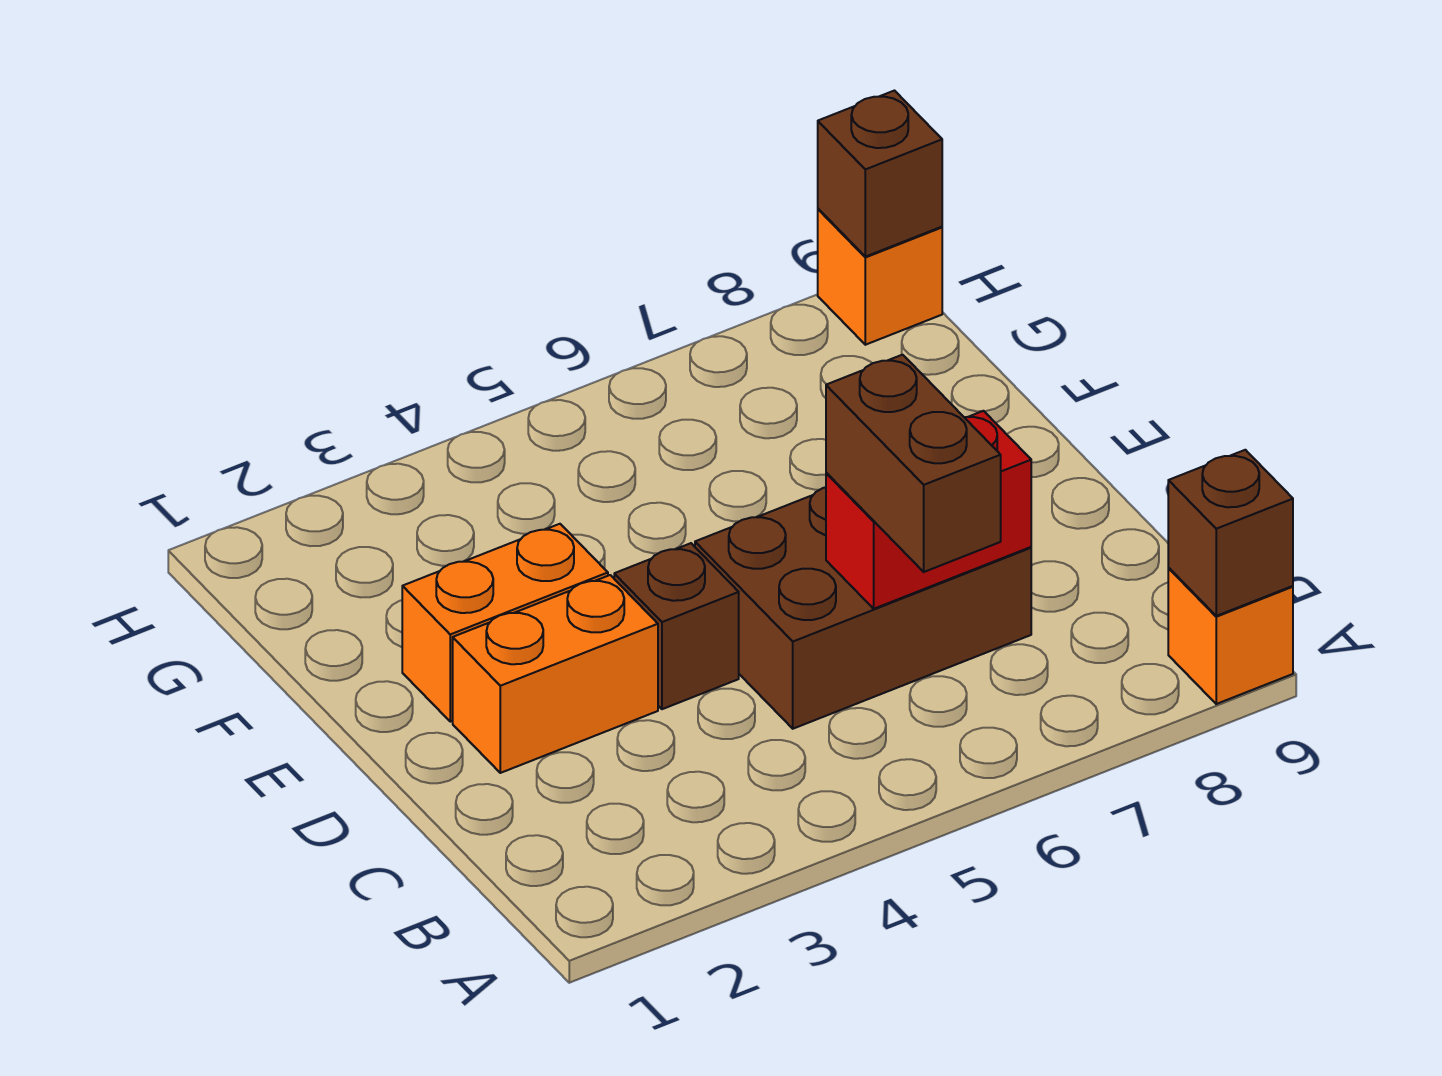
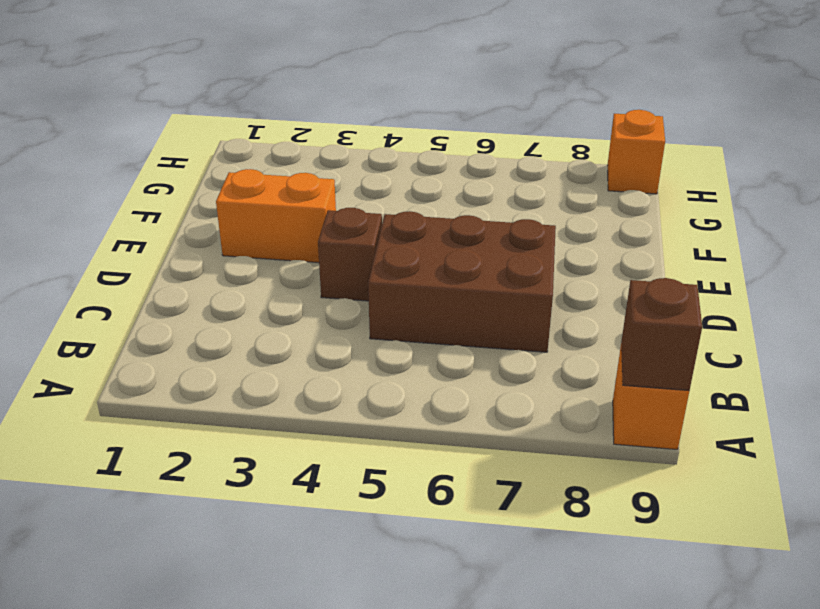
none -> orange brick D2:D3 level 1
none -> red brick C6:C7 level 2

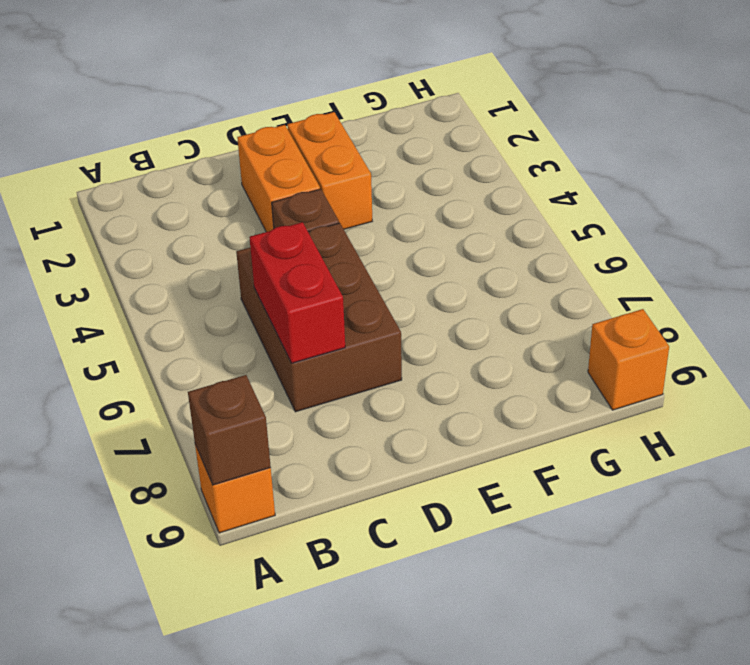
none -> brown brick H9 level 2
none -> brown brick B6:C6 level 3

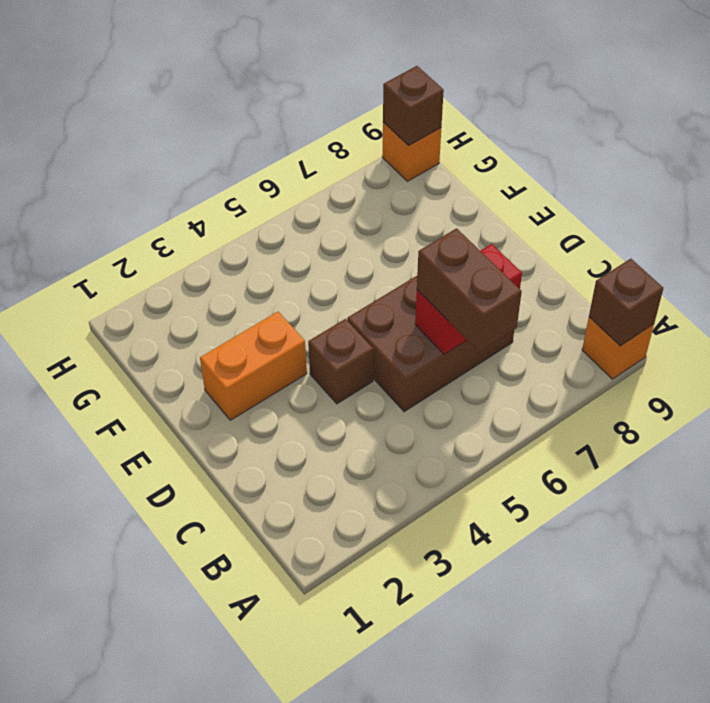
none -> orange brick D2:D3 level 1

